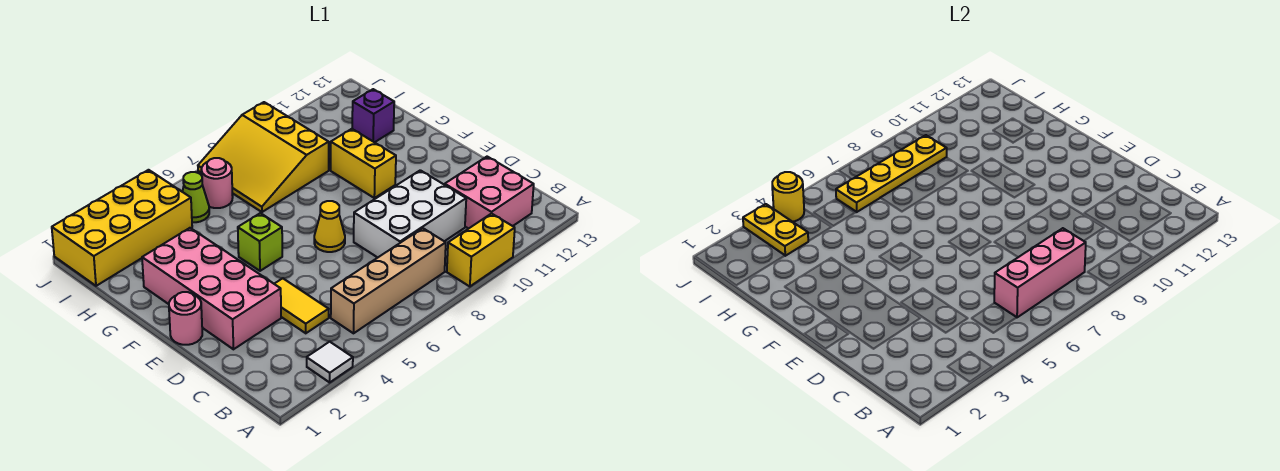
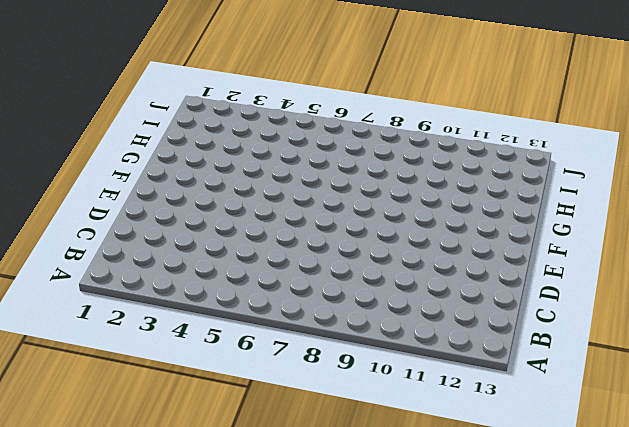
none -> white tile A3 level 1
none -> yellow brick A9:A10 level 1
none -> tan brick B5:B8 level 1

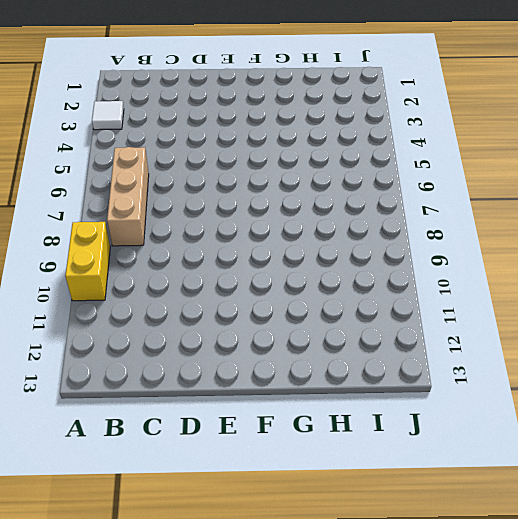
tan brick B6:B8 level 1 -> tan brick B5:B8 level 1
none -> pink brick B11:C12 level 1
none -> yellow tile C4:D4 level 1
none -> white brick C8:D10 level 1

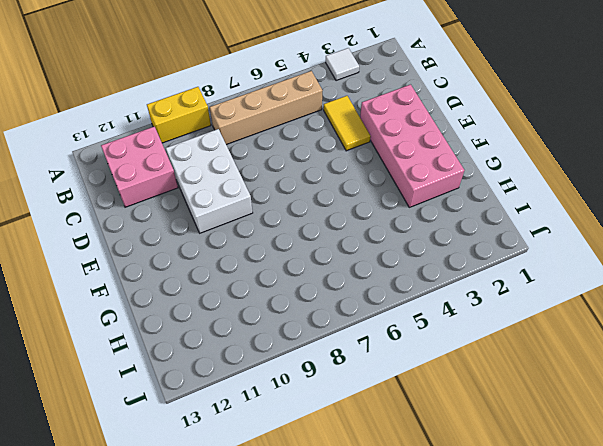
white brick C9:E10 level 1 -> white brick C8:D10 level 1
none -> pink round brick E1 level 1
none -> yellow cone E7 level 1
none -> lime brick F5 level 1

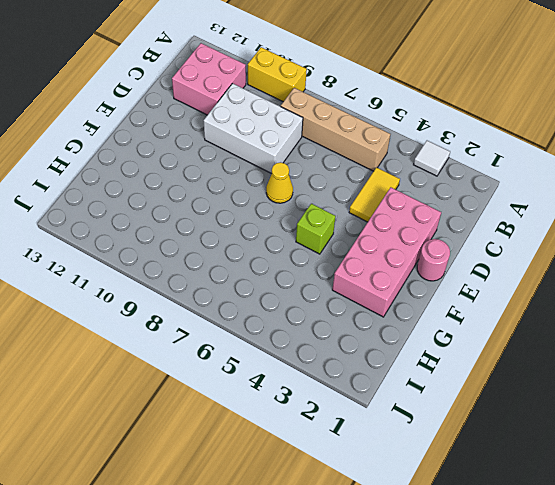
none -> yellow brick F10:G10 level 1
none -> yellow slope H7:J9 level 1 top 9
none -> purple brick H12 level 1

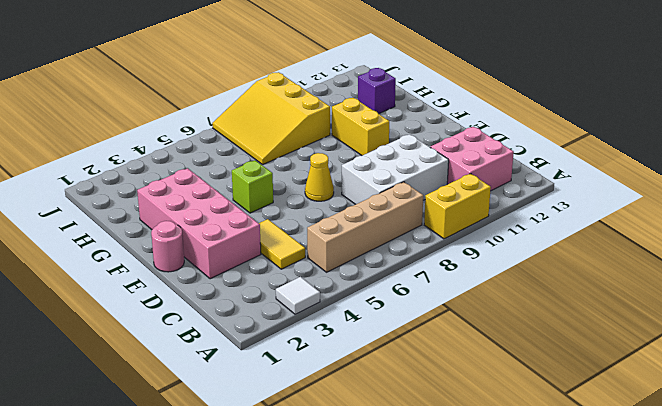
none -> yellow brick I1:J4 level 1
none -> lime cone I5 level 1
none -> pink round brick I6 level 1

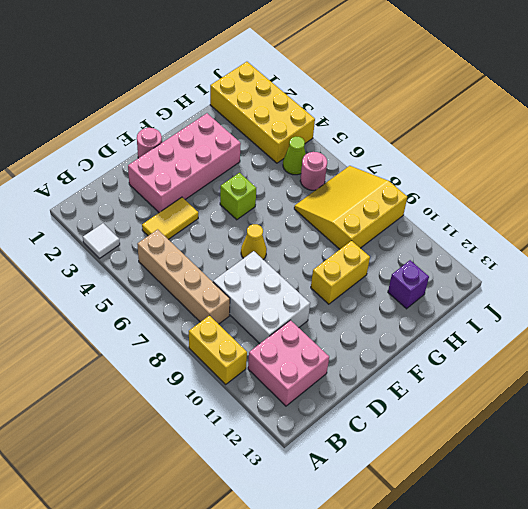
none -> pink brick B6:B8 level 2
none -> yellow plate I3:J3 level 2
none -> yellow plate I6:I9 level 2

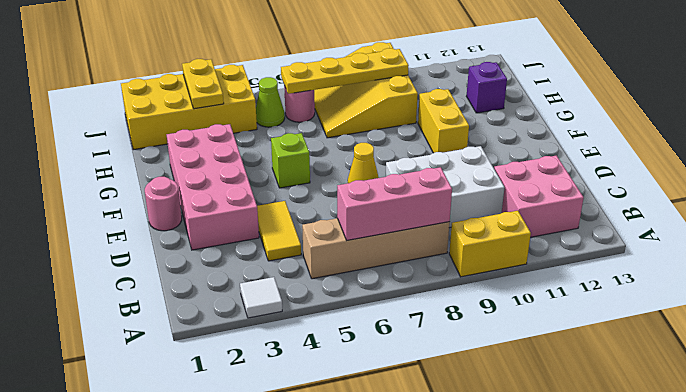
none -> yellow round brick J4 level 2

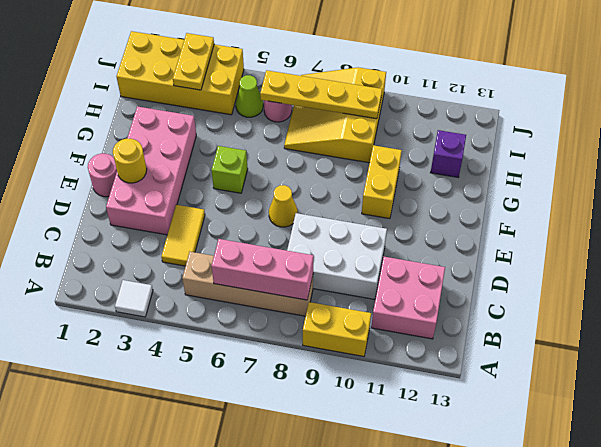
yellow round brick E2 level 2 -> yellow round brick J4 level 2

